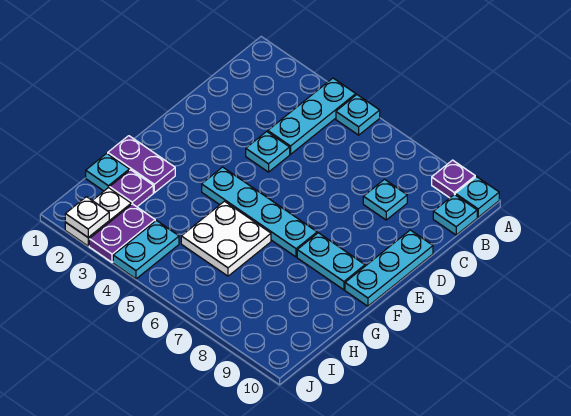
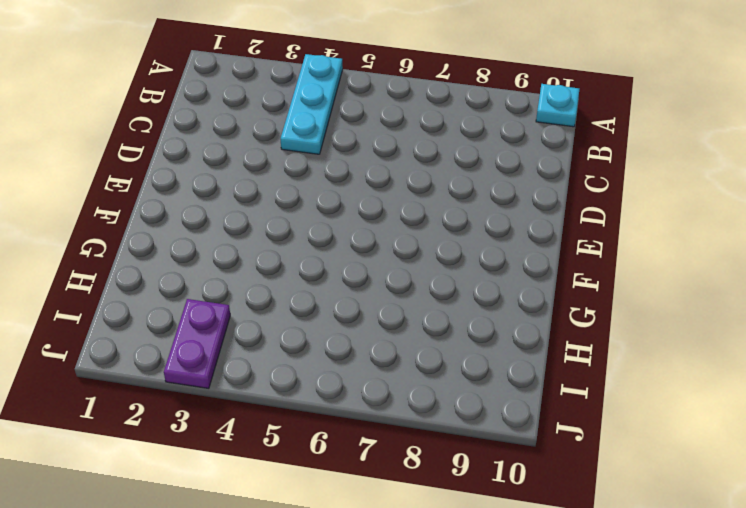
none -> cyan plate A5 level 1
none -> purple plate A9 level 1
none -> cyan plate B10 level 1

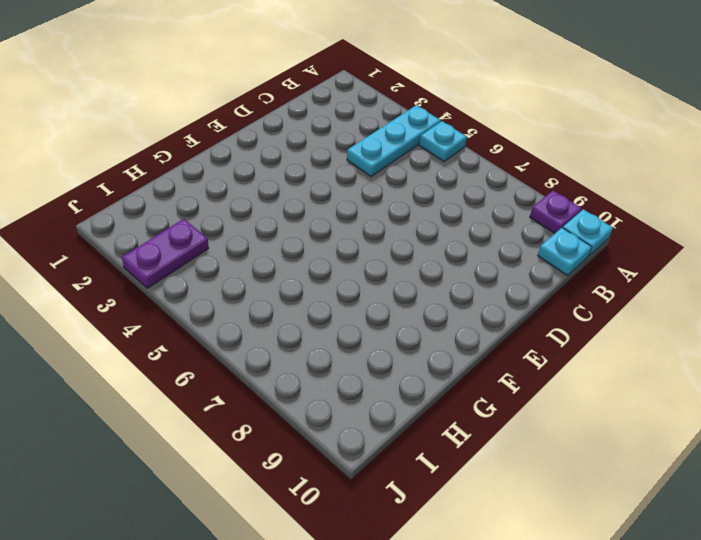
none -> cyan plate C8 level 1
none -> cyan plate D4 level 1
none -> cyan plate D10:F10 level 1

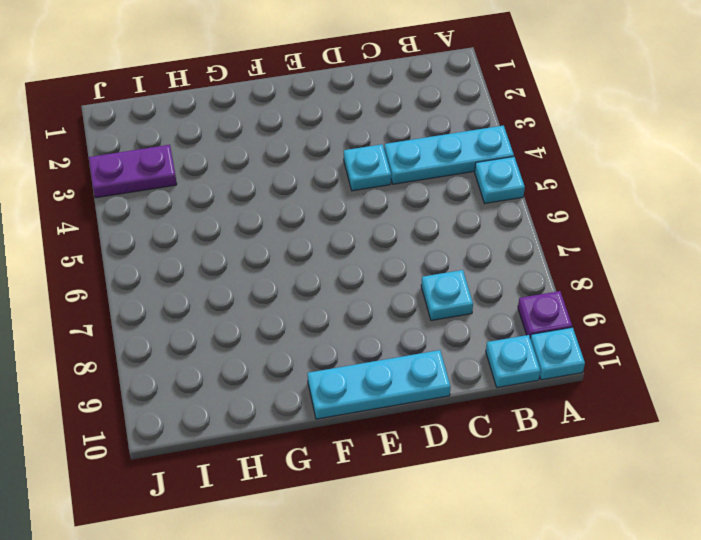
none -> cyan plate F4:F7 level 1
none -> cyan plate F8:F9 level 1
none -> purple plate G1:G2 level 1

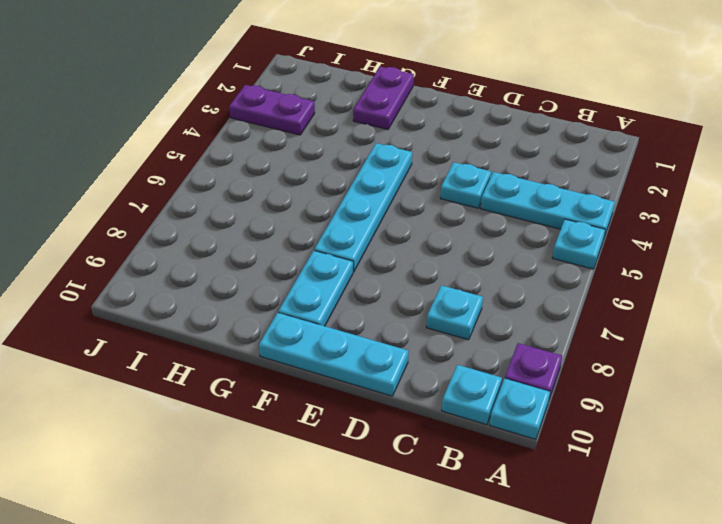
none -> white plate G5:H6 level 1
none -> cyan plate H1 level 1
none -> purple plate H2 level 1

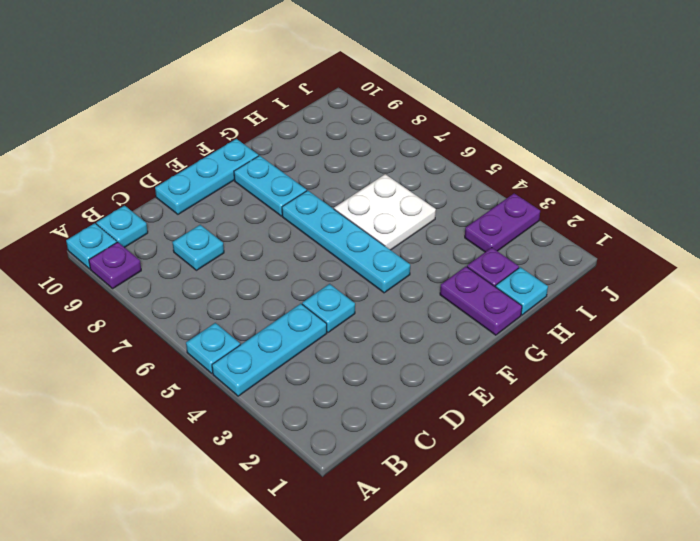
none -> white plate I2:J2 level 1
none -> cyan plate I4:J4 level 1
none -> white plate J2 level 2

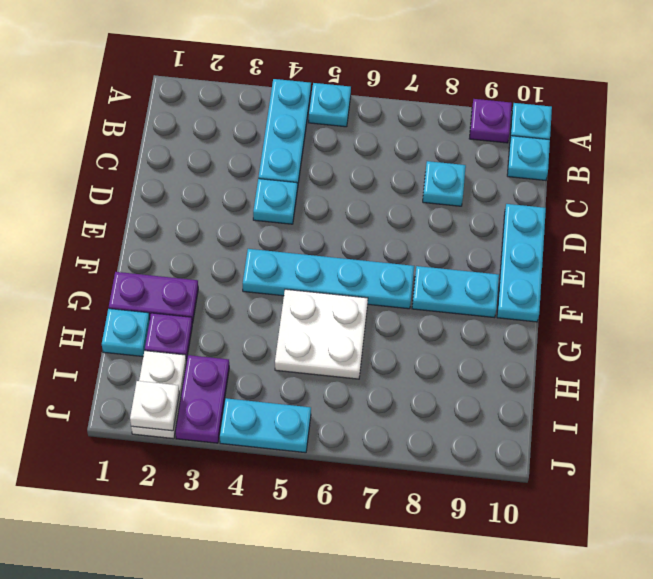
cyan plate J4:J5 level 1 -> cyan plate I4:J4 level 1

